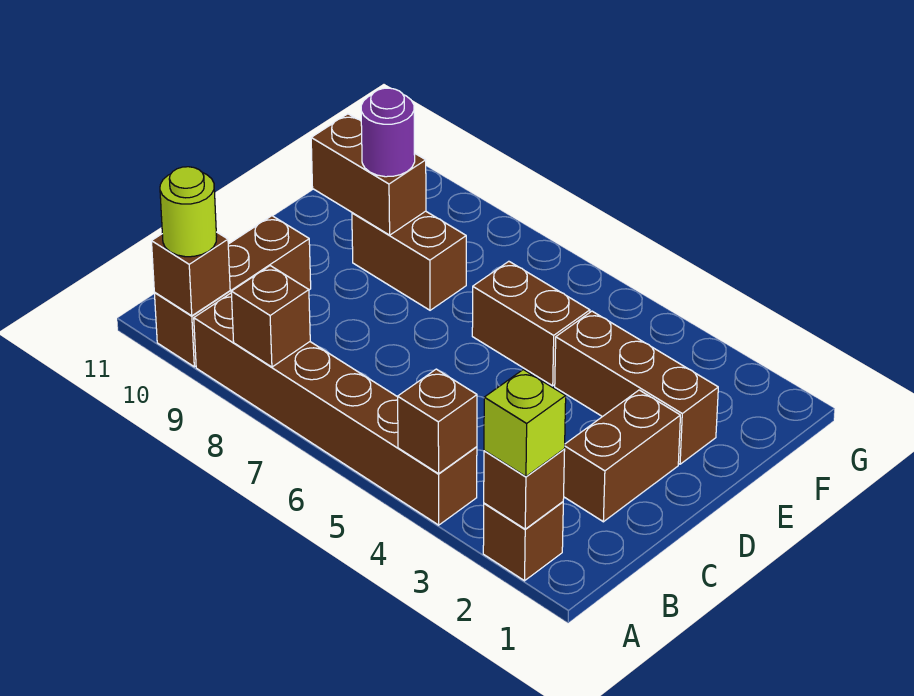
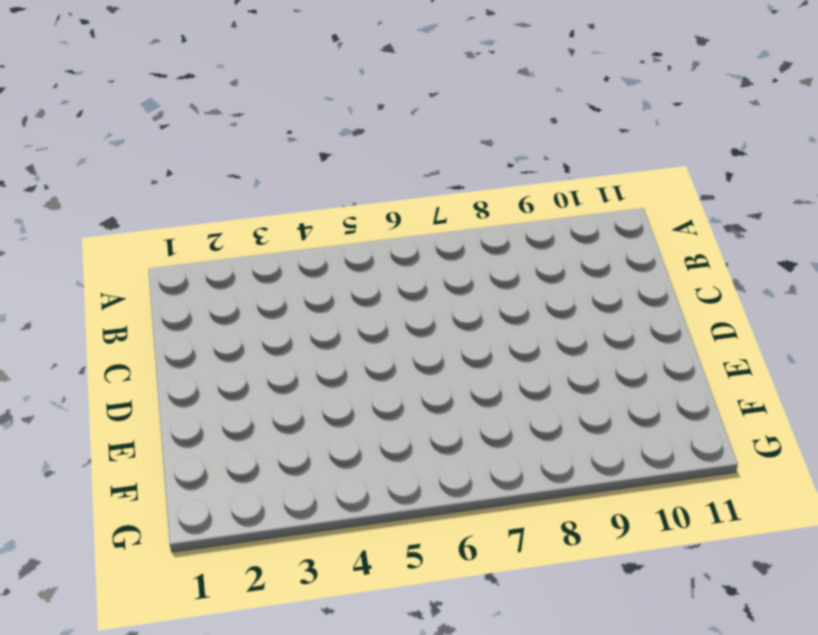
none -> brown brick A2 level 1
none -> brown brick A4:A9 level 1
none -> brown brick A10:C10 level 1

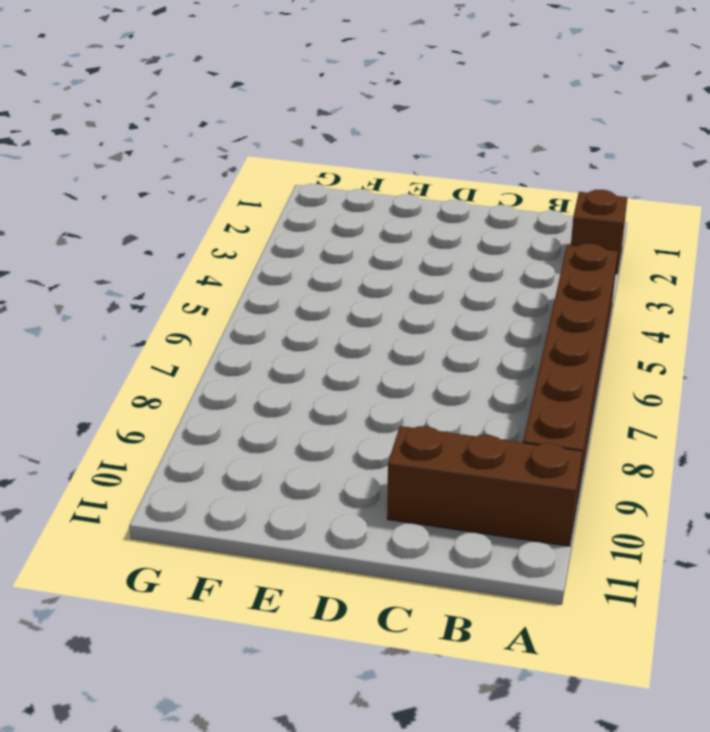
none -> brown brick C2:D2 level 1
none -> brown brick E2:E4 level 1
none -> brown brick E5:E6 level 1

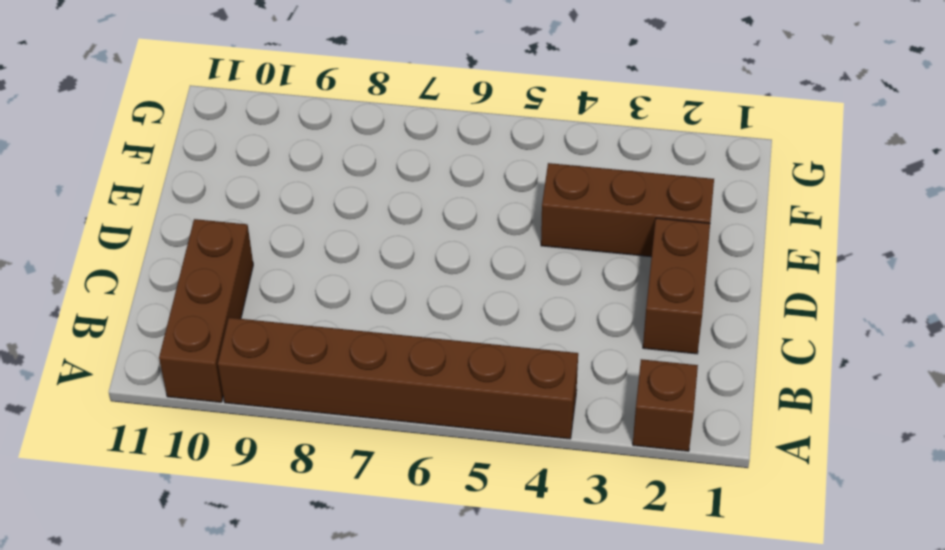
none -> brown brick E5:E6 level 1
none -> brown brick E8:E9 level 1
none -> brown brick A2 level 2

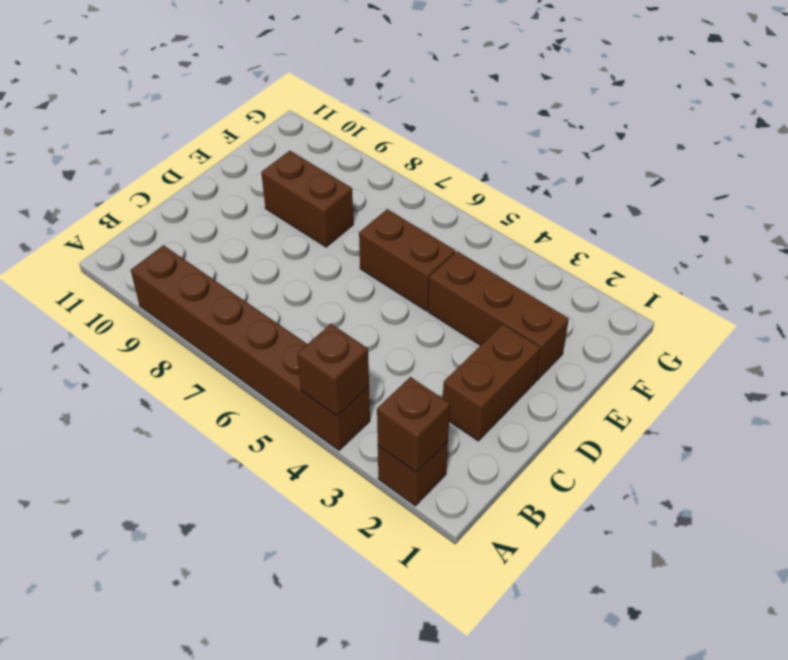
none -> brown brick A10:C10 level 1
none -> brown brick A8 level 2
none -> brown brick A10 level 2

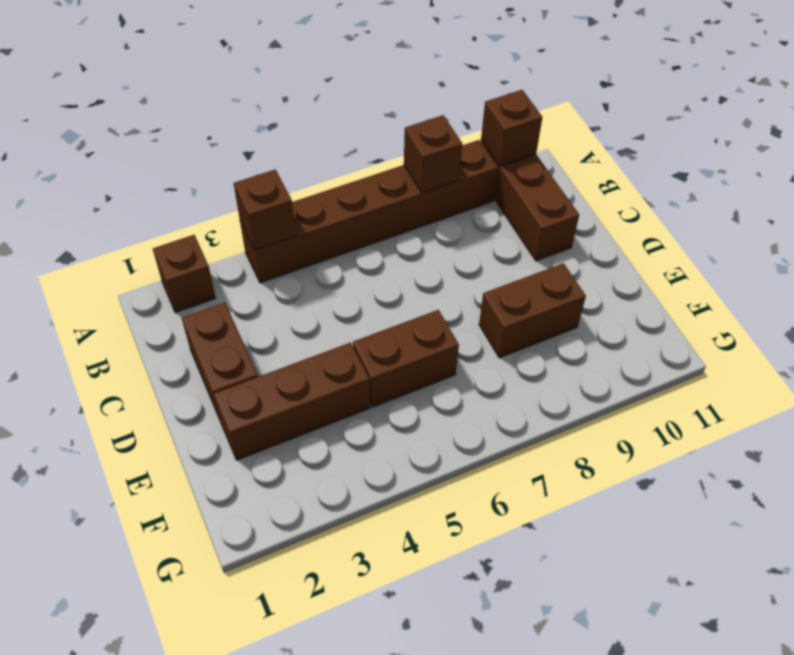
none -> brown brick A2 level 2
none -> brown brick E9:E10 level 2
none -> lime brick A2 level 3

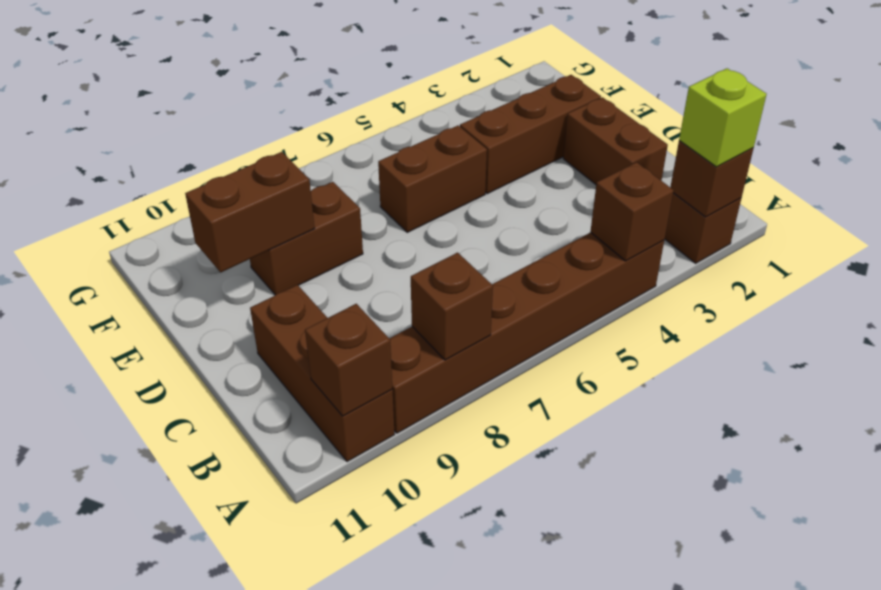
none -> lime round brick A10 level 3
none -> purple round brick E9 level 3

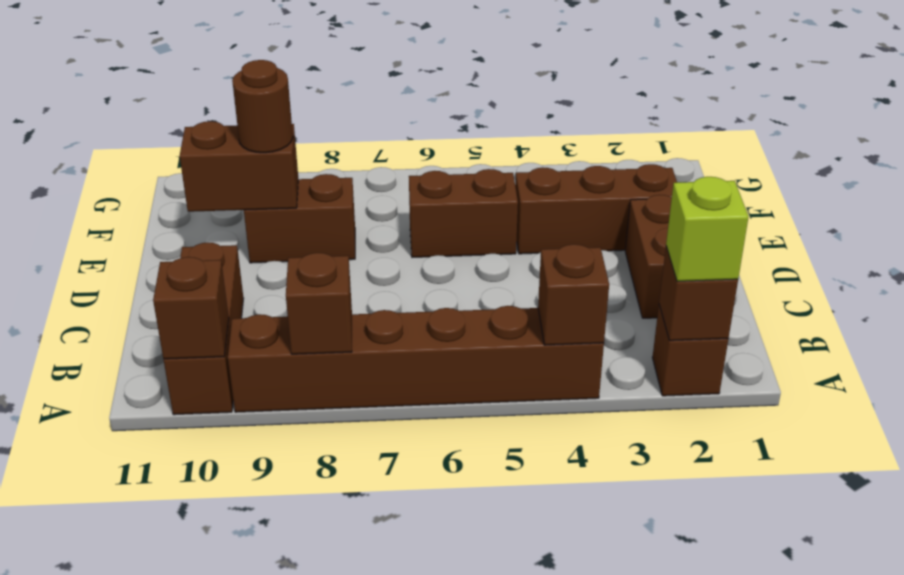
brown round brick E9 level 3 -> purple round brick E9 level 3
none -> lime round brick A10 level 3

